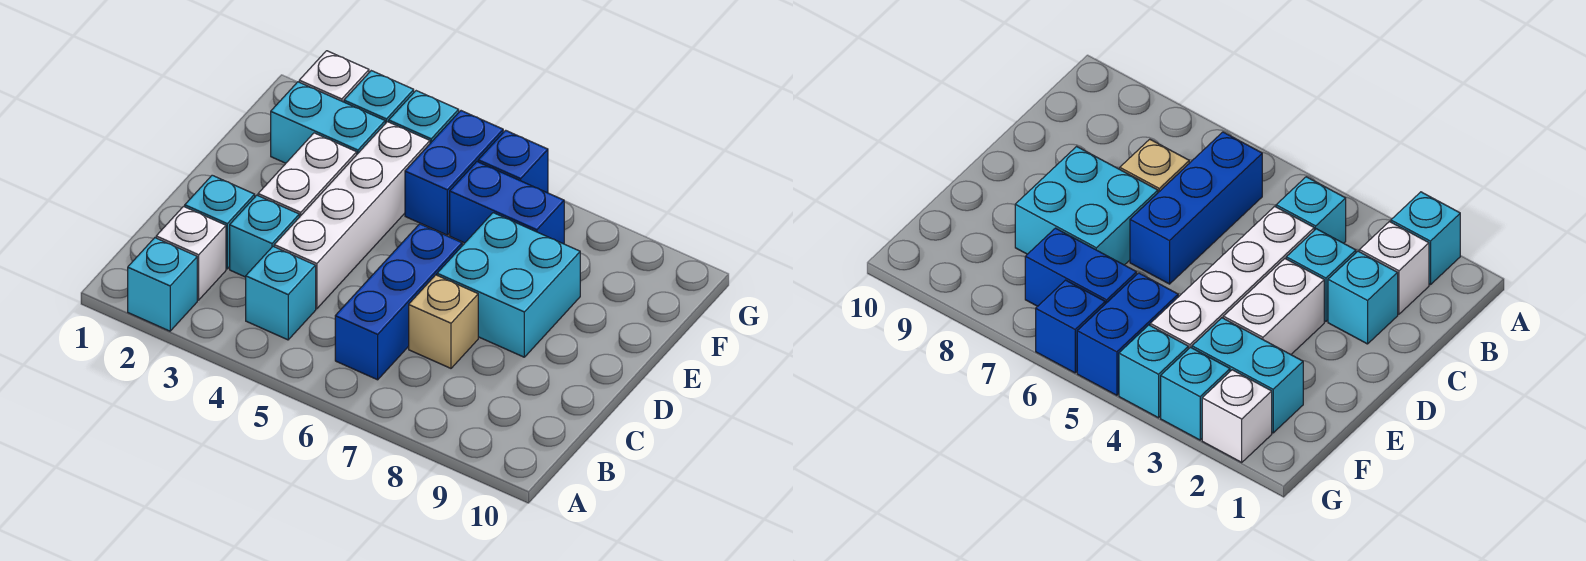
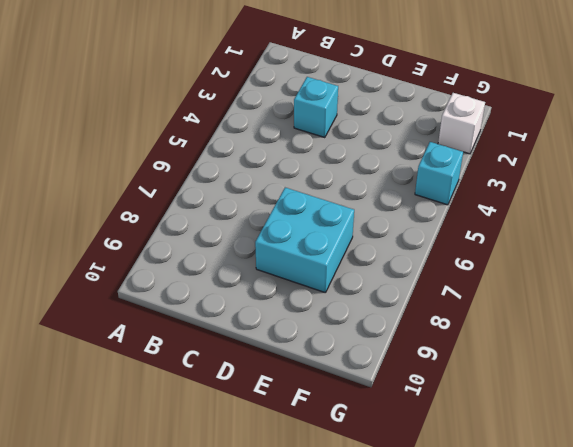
none -> cyan brick A2 level 1
none -> white brick B2 level 1
none -> cyan brick B4 level 1

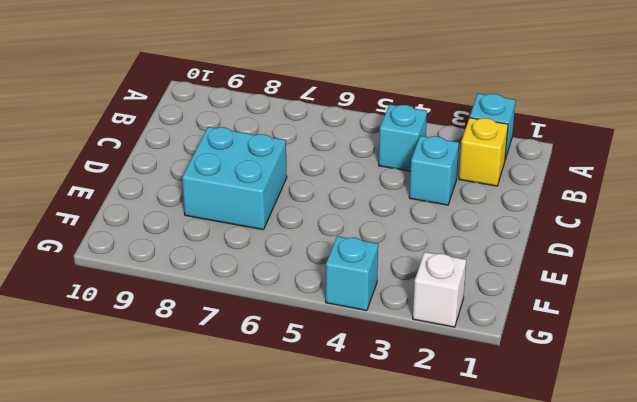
yellow brick B2 level 1 -> white brick B2 level 1
none -> blue brick B6:D6 level 1
none -> cyan brick C2 level 1
none -> white brick C4:F4 level 1

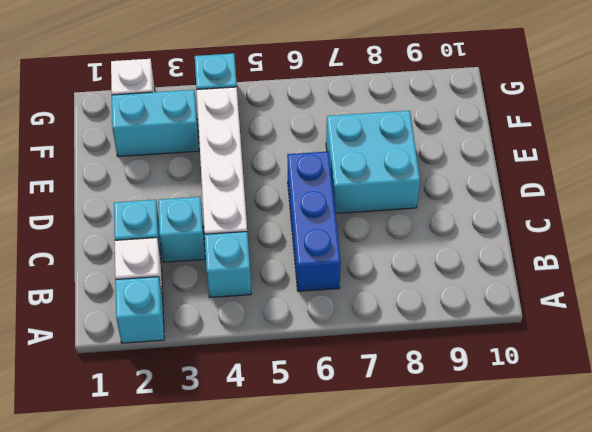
none -> tan brick C7 level 1
none -> white brick D3:E3 level 1
none -> blue brick F5:G5 level 1

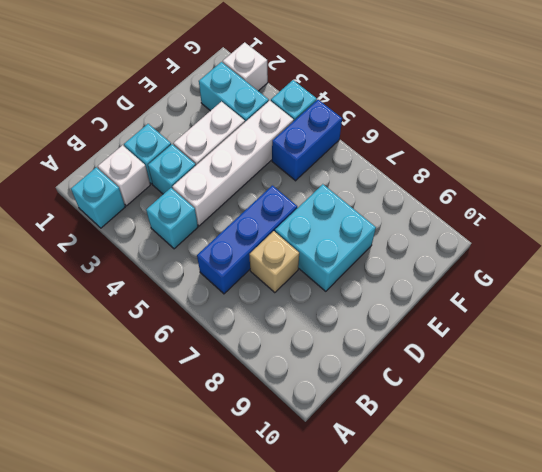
none -> blue brick F6:F7 level 1
none -> cyan brick G3 level 1
none -> blue brick G6 level 1

